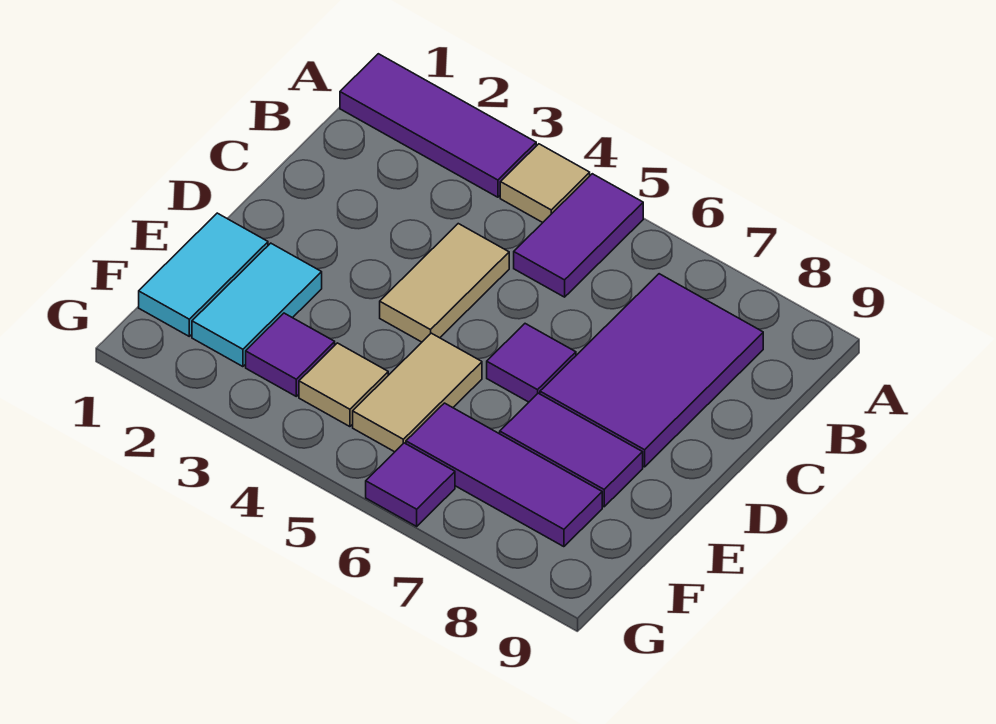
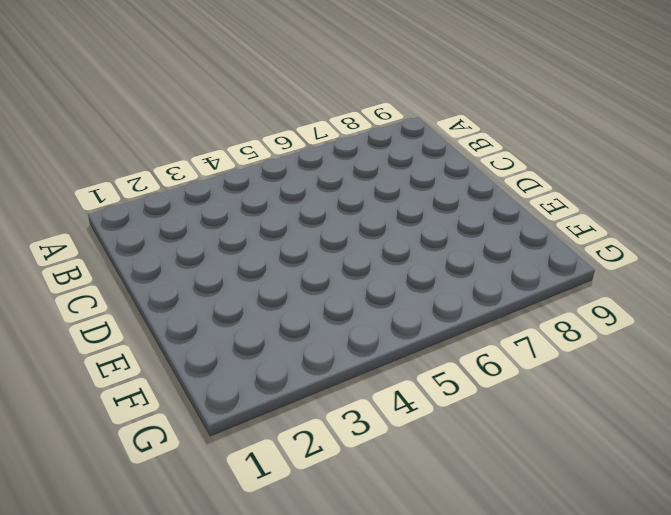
none -> purple tile A1:A3 level 1
none -> tan tile A4 level 1
none -> purple tile A5:B5 level 1

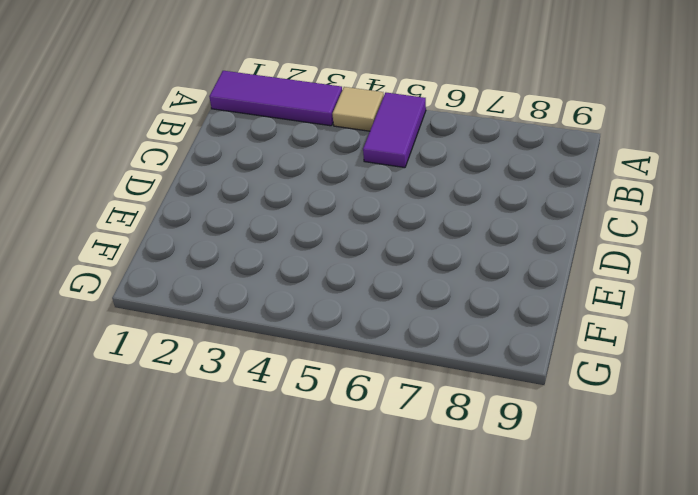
none -> purple tile B7:D8 level 1
none -> tan tile C4:D4 level 1
none -> purple tile D6 level 1

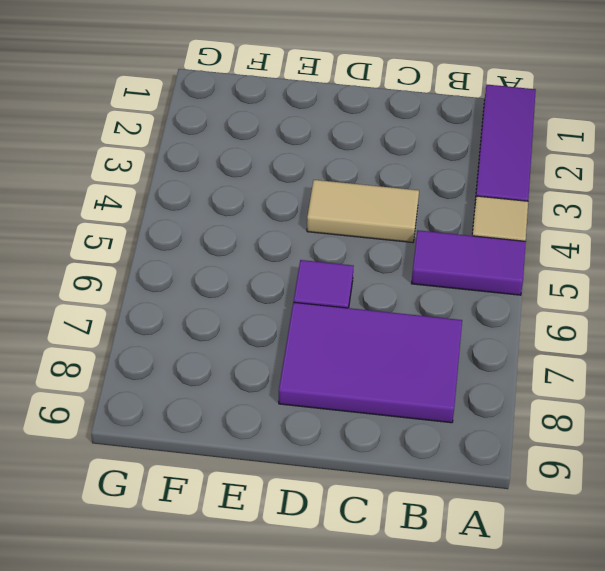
none -> cyan tile E1:F1 level 1
none -> cyan tile E2:F2 level 1
none -> tan tile E5:F5 level 1

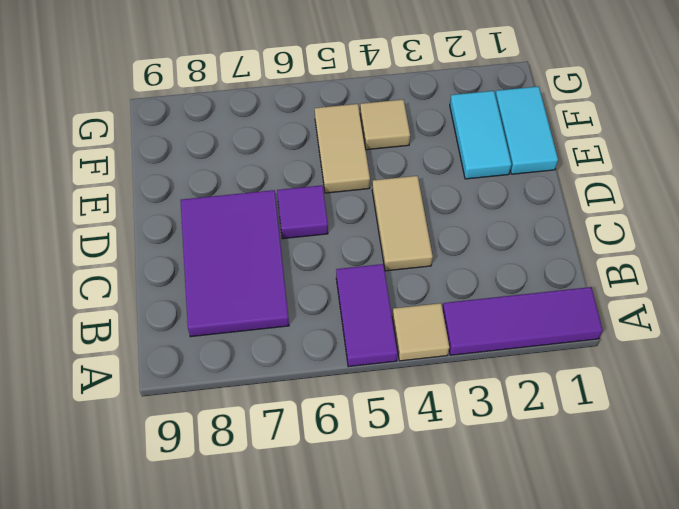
none -> purple tile E7:E8 level 1
none -> purple tile F3 level 1
none -> purple tile F6:F8 level 1

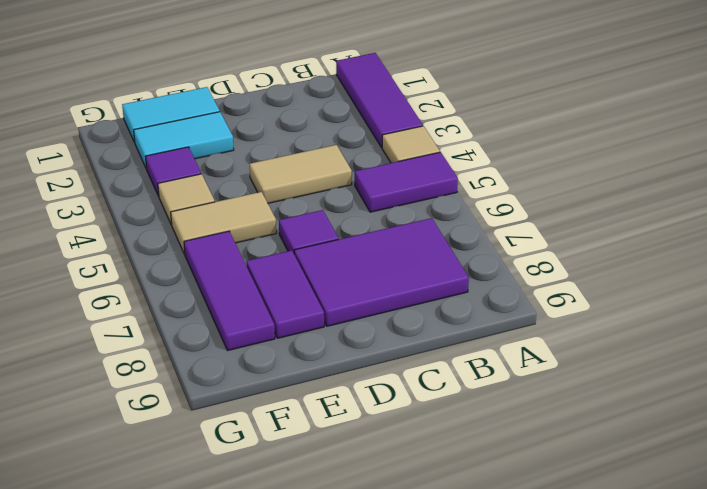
none -> purple tile G6 level 1

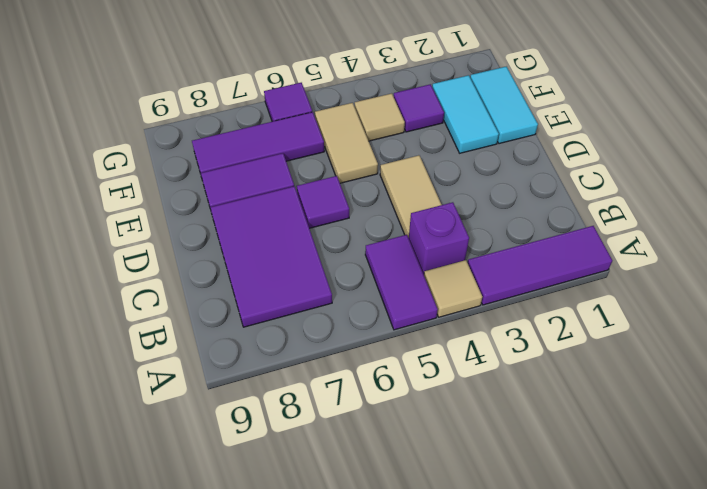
purple brick B4 level 1 -> none

